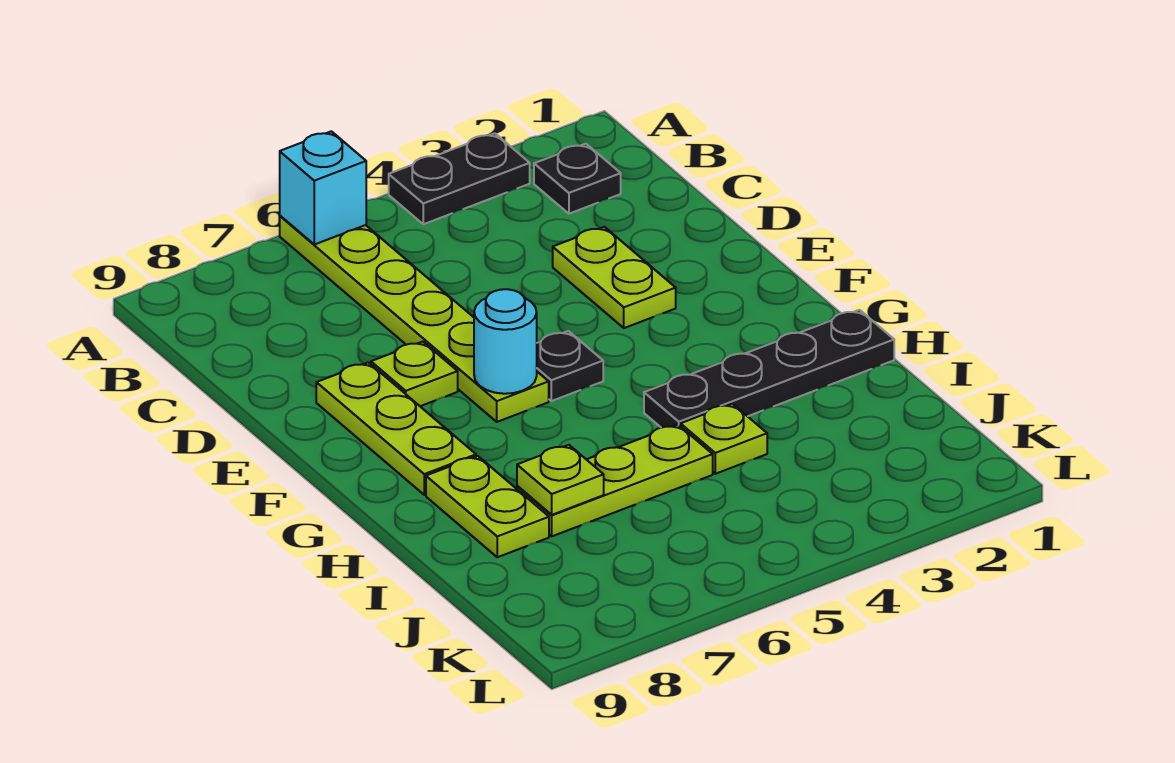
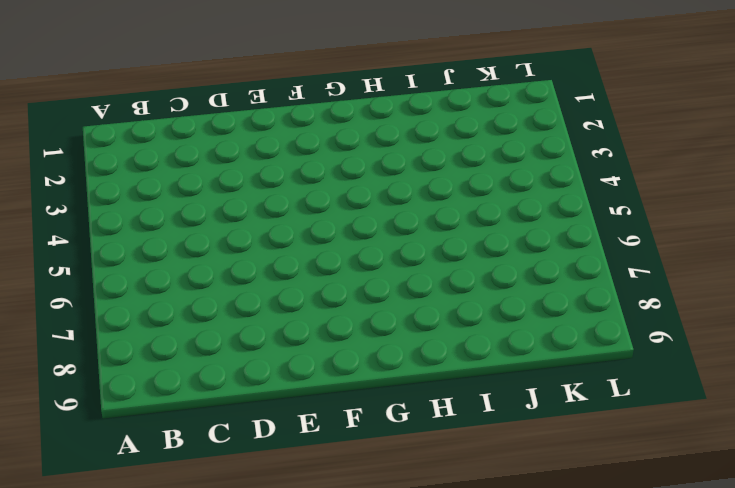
none -> black plate A3:A4 level 1
none -> lime plate A6:F6 level 1
none -> black plate B2 level 1

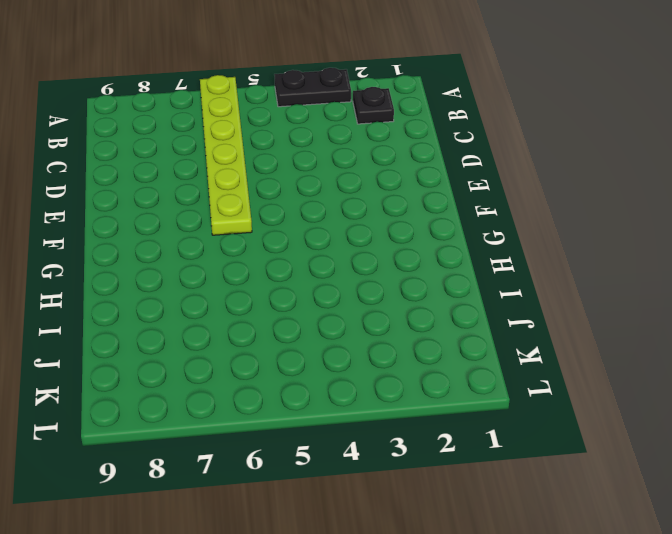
none -> lime plate D3:E3 level 1
none -> lime plate E7 level 1
none -> lime plate E8:G8 level 1

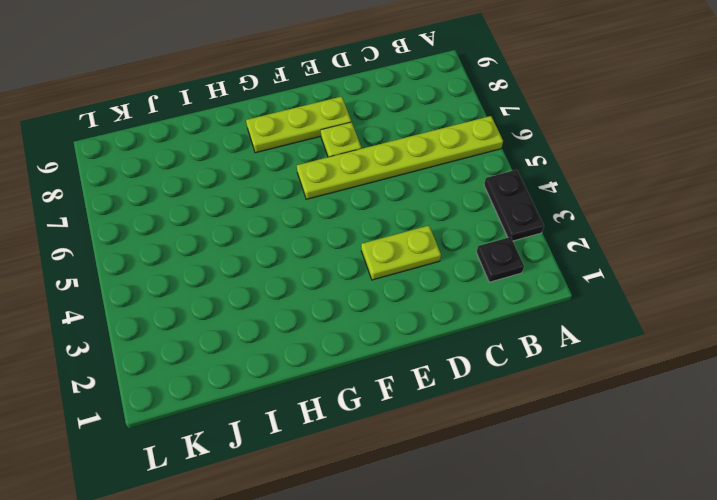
none -> black plate F5 level 1
none -> black plate H1:H4 level 1
none -> lime plate H8:I8 level 1

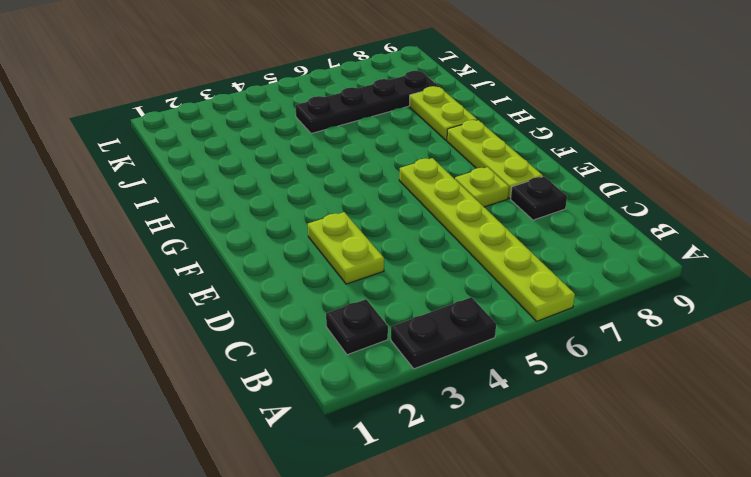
black plate D8 level 1 -> black plate F5 level 1
black plate J5:J8 level 1 -> black plate H1:H4 level 1
none -> lime plate I4 level 1
none -> lime plate I5:I7 level 1
none -> cyan brick A6 level 2

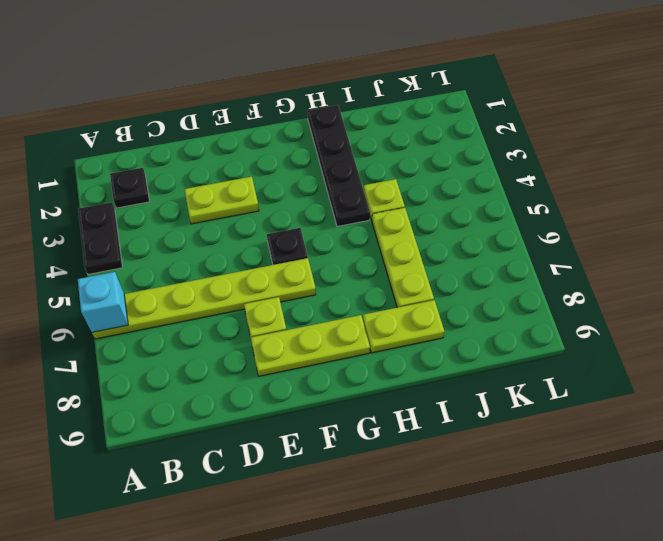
none -> cyan round brick F6 level 2
none -> lime plate I7 level 2

